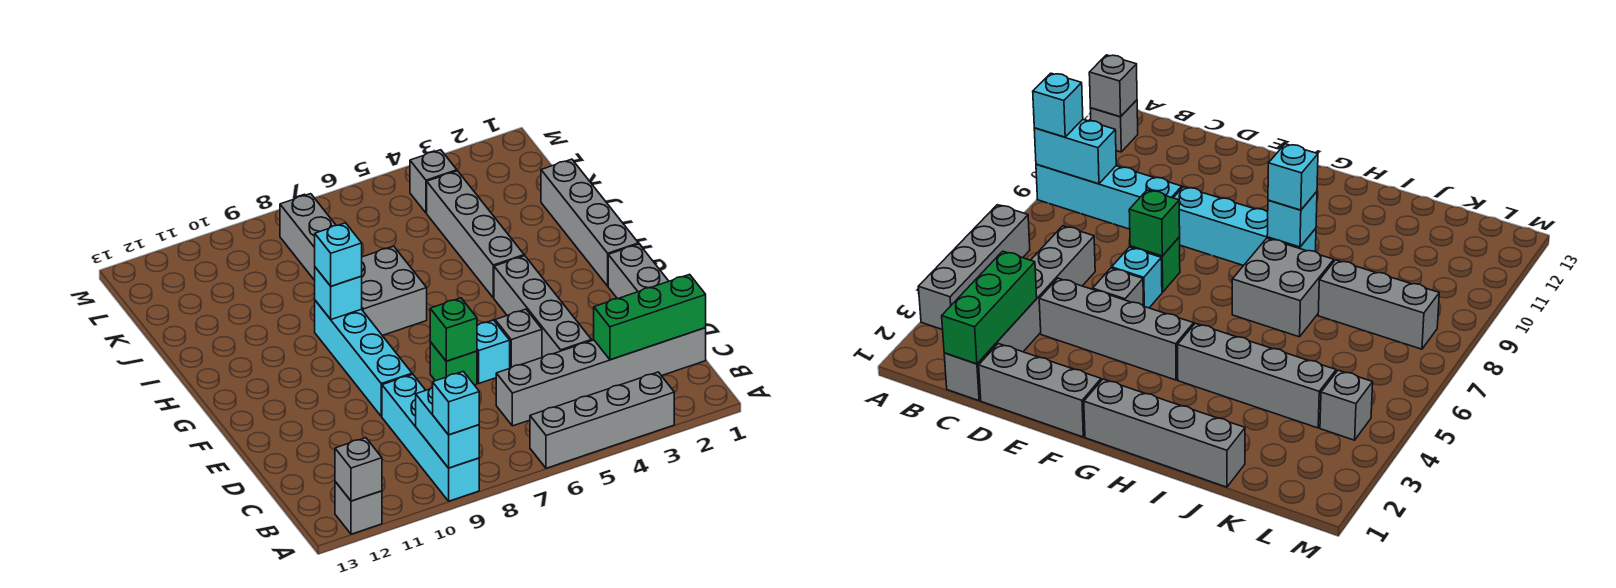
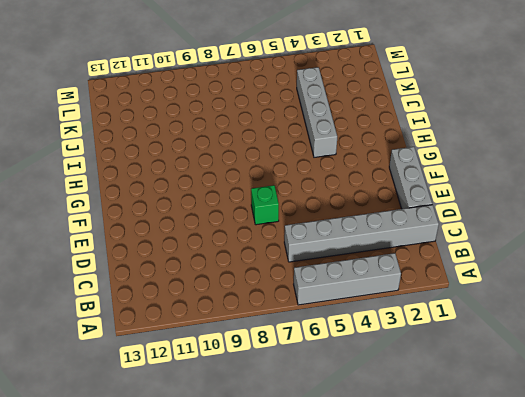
none -> cyan brick A9:D9 level 1
none -> grey brick A12 level 1
none -> grey brick D4:G4 level 1

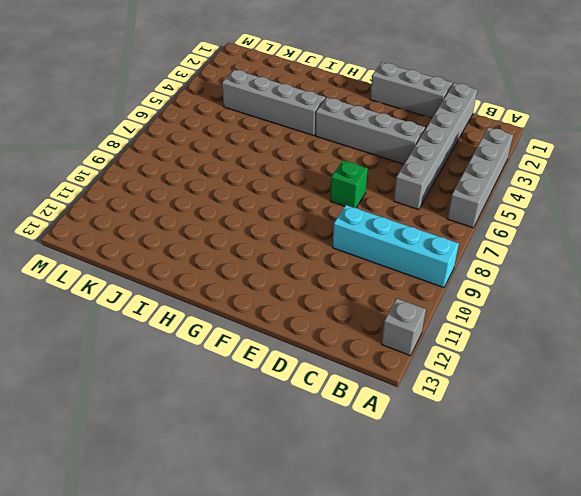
none -> grey brick E5 level 1
none -> cyan brick E6 level 1
none -> cyan brick E9:H9 level 1

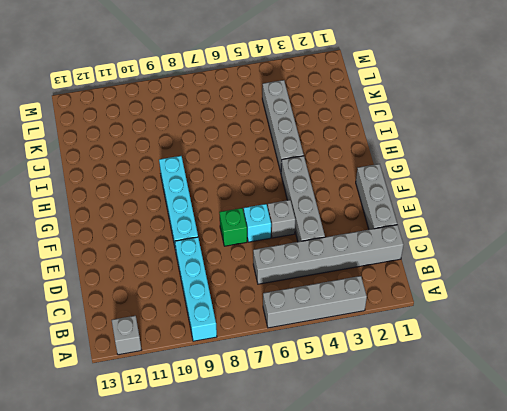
none -> grey brick G1:J1 level 1
none -> grey brick H7:I8 level 1
none -> grey brick J8:L8 level 1

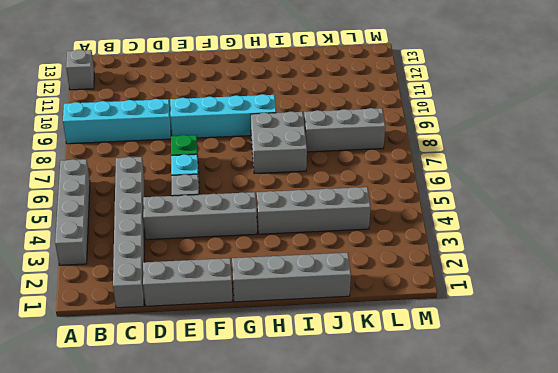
none -> grey brick L4 level 1
none -> cyan brick A9:B9 level 2
none -> grey brick A12 level 2

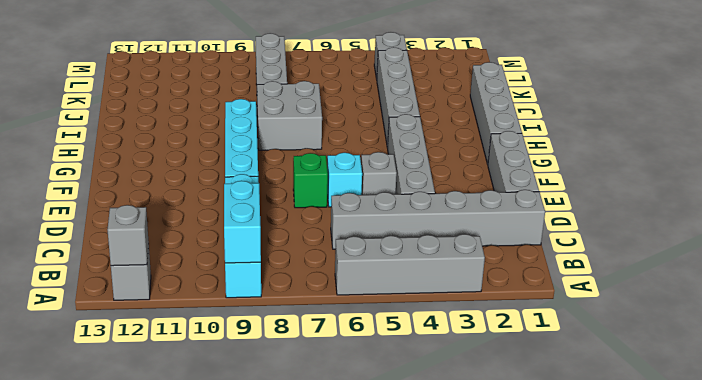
none -> green brick C1:C3 level 2
none -> green brick E7 level 2
none -> cyan brick H9 level 2

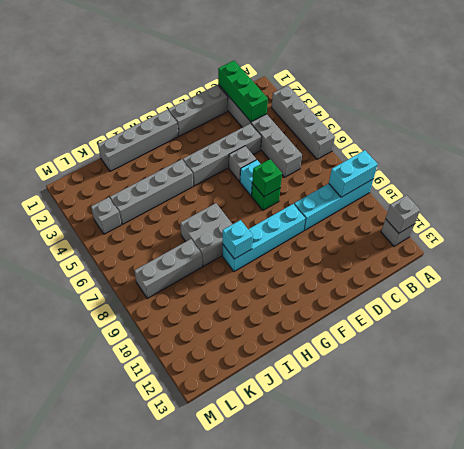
none -> cyan brick A9 level 3
none -> cyan brick H9 level 3

